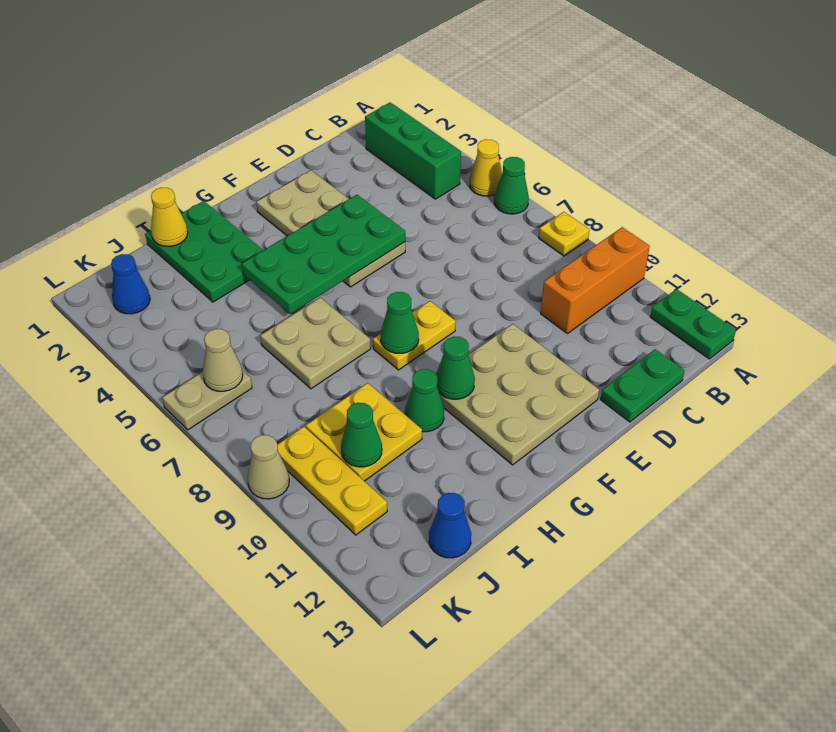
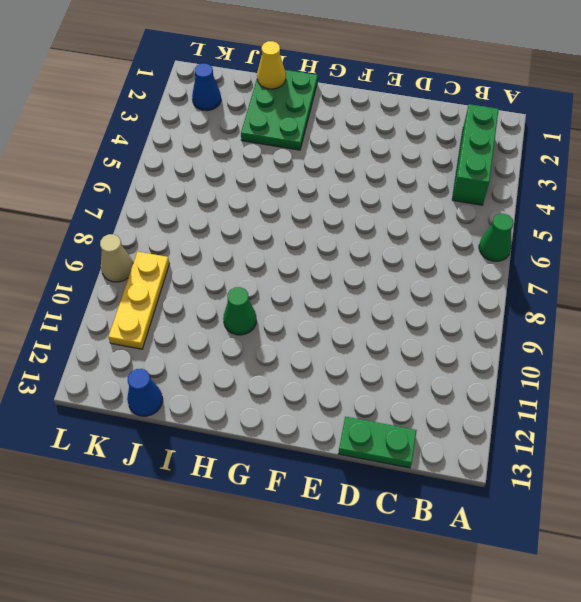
none -> yellow cone A5 level 1
none -> yellow plate A8 level 1
none -> orange brick A10:C10 level 1

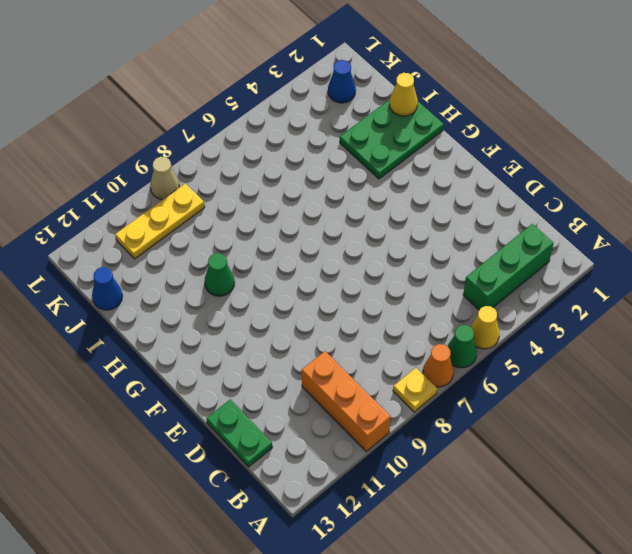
orange cone A7 level 1 -> none
none -> green plate A12:A13 level 1
none -> tan plate E2:F5 level 1
none -> tan plate E10:G12 level 1

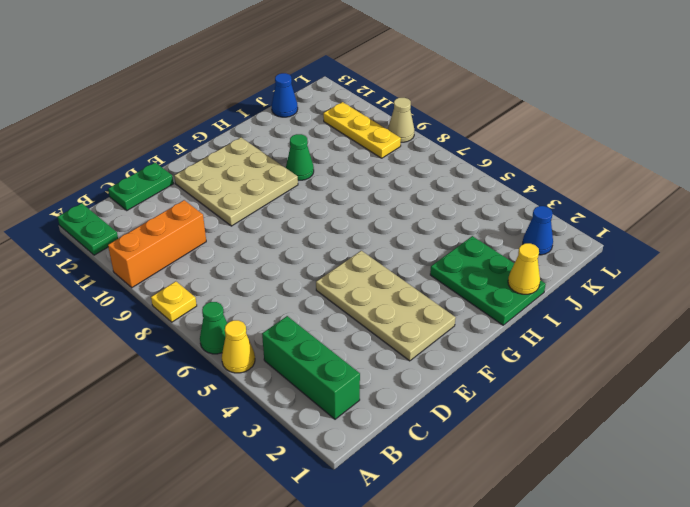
none -> yellow plate F8:G8 level 1
none -> tan plate H6:I7 level 1
none -> yellow plate I9:J10 level 1

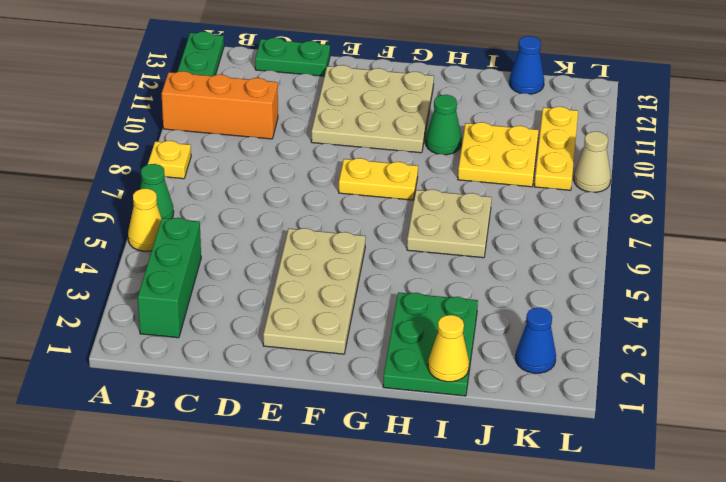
none -> tan plate K6:L6 level 1
none -> green plate E4:H5 level 2
none -> green cone G8 level 2

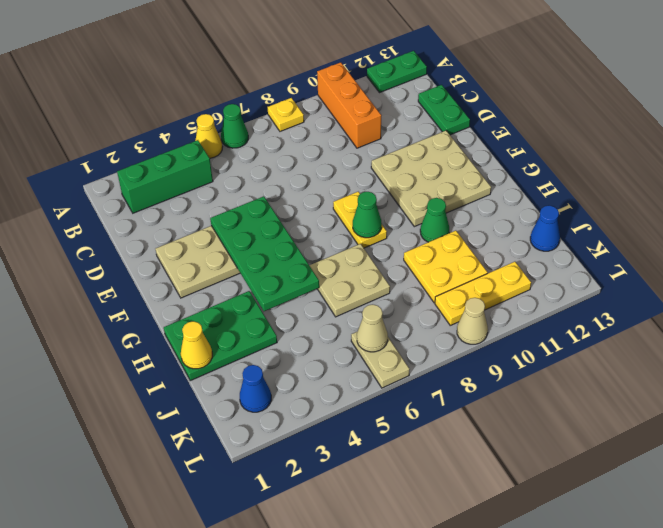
none -> green cone G10 level 2
none -> green cone J10 level 2

